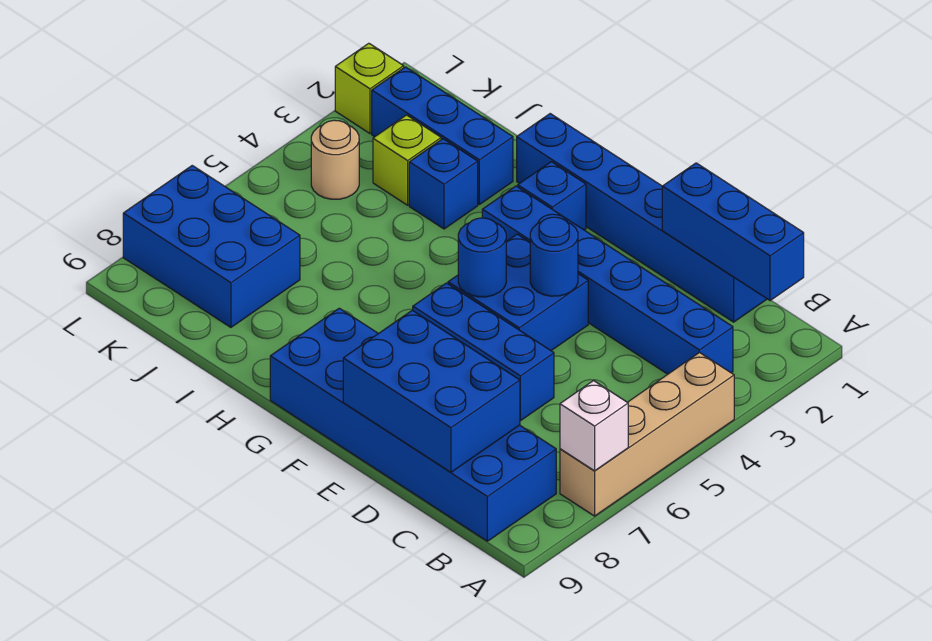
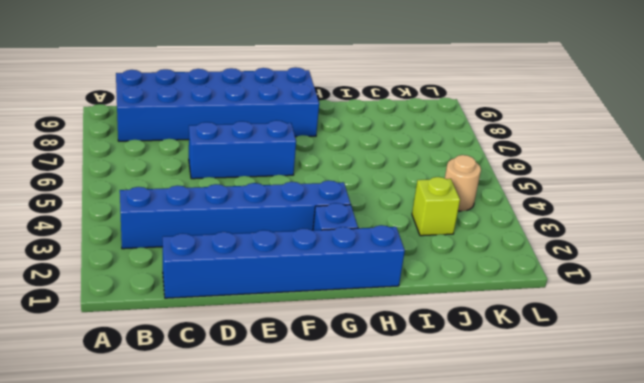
none -> tan brick A4:A7 level 1
none -> blue brick E4:F5 level 1
none -> blue brick I2:K2 level 1

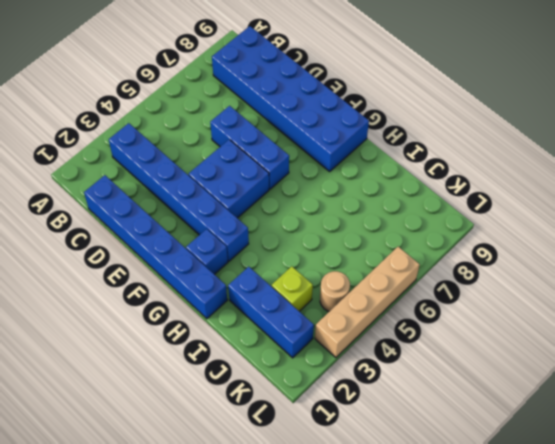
tan brick L3:L6 level 1 -> tan brick A4:A7 level 1
none -> blue brick I3 level 1
none -> blue brick J7:L8 level 1
none -> lime brick L2 level 1

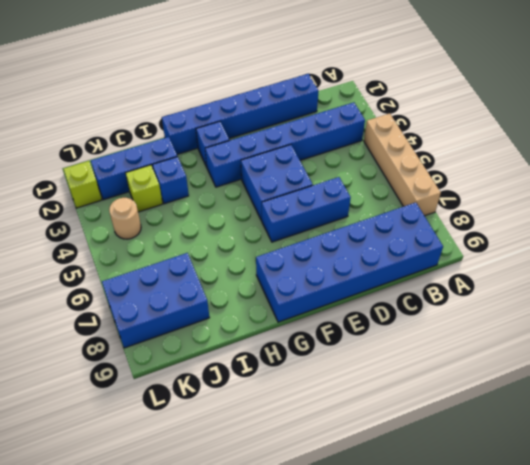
none -> white brick A7 level 2
none -> blue brick B1:D1 level 2
none -> blue brick C8:E9 level 2

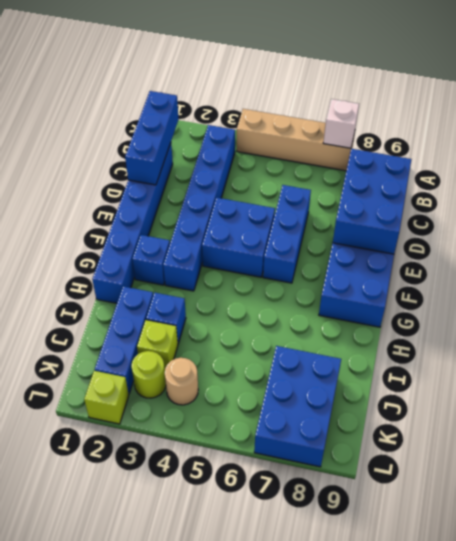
lime round brick K3 level 1 -> none
none -> blue round brick E4 level 2
none -> blue round brick F5 level 2

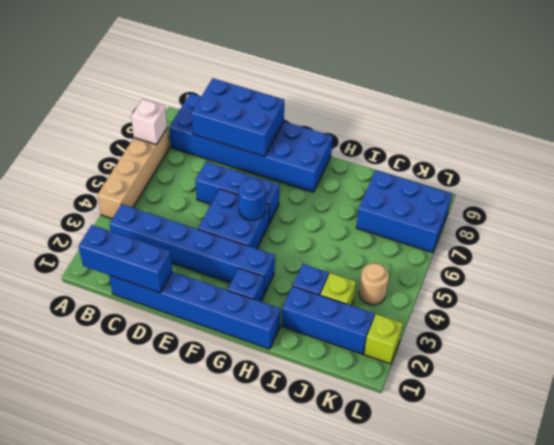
none -> blue round brick E4 level 2

